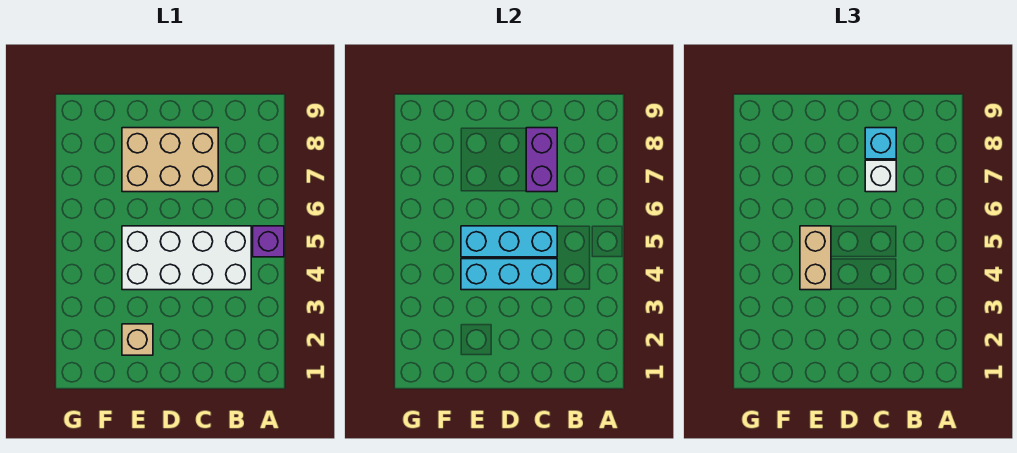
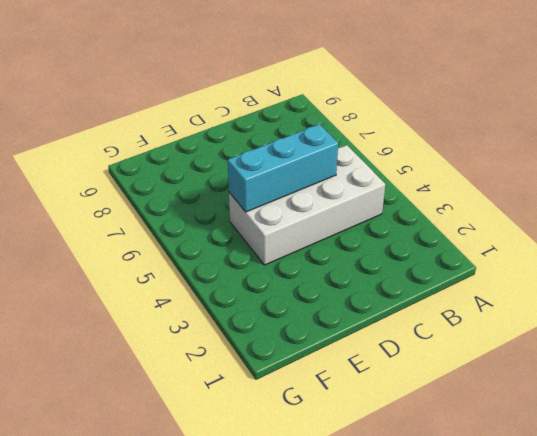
none -> purple brick A5 level 1
none -> tan brick C7:E8 level 1

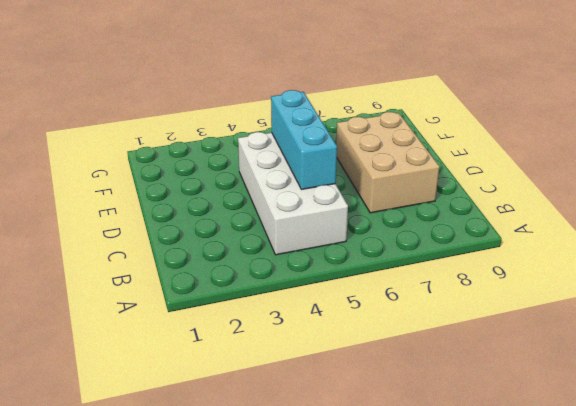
none -> purple brick A5 level 1
none -> tan brick E2 level 1

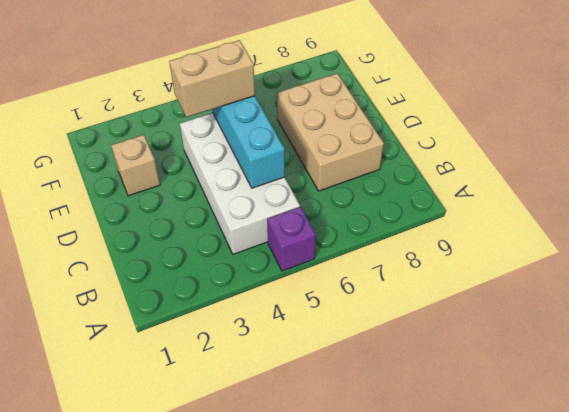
none -> cyan brick C4:E4 level 2
none -> purple brick C7:C8 level 2

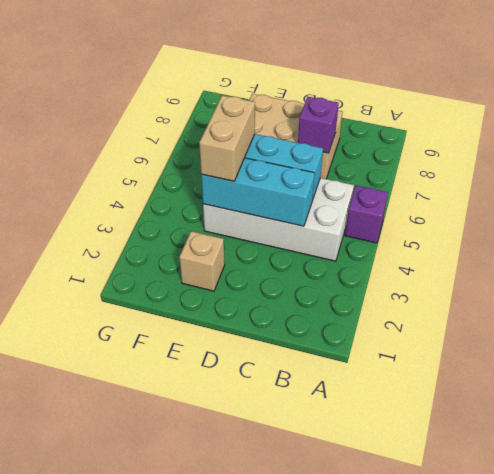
purple brick C7 level 2 -> purple brick C7:C8 level 2
none -> white brick C7 level 3
none -> cyan brick C8 level 3

